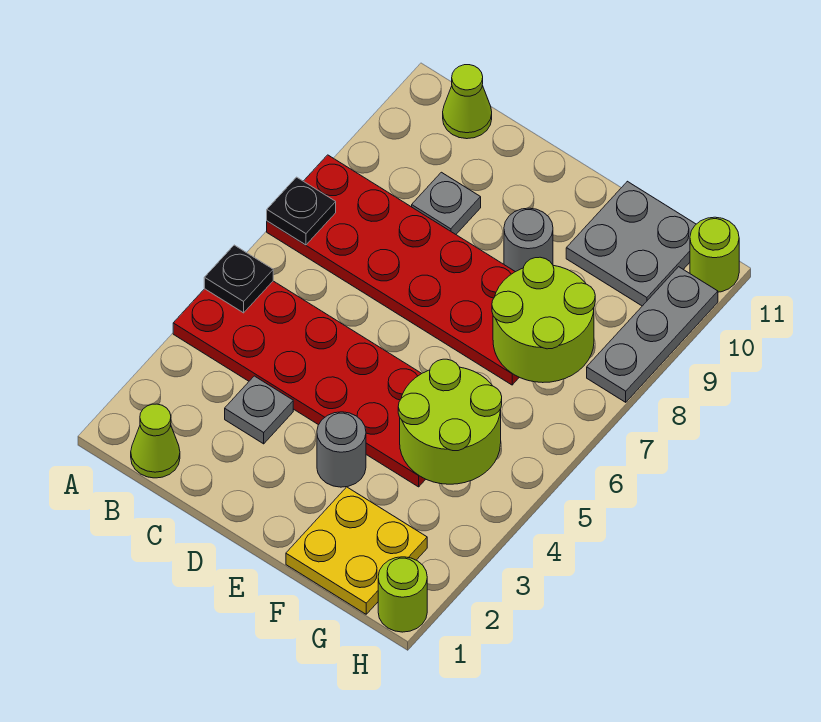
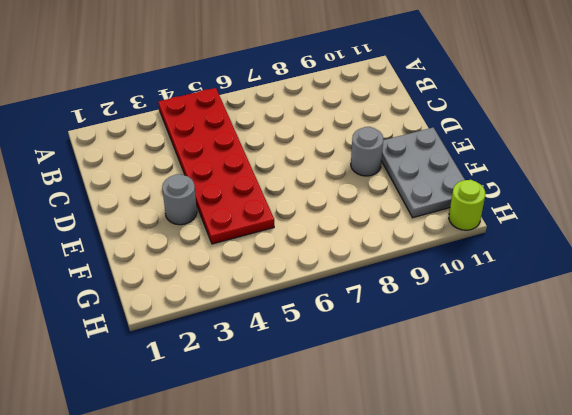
grey plate E10:G11 level 1 -> grey plate F10:G11 level 1
none -> red plate A7:F8 level 1
none -> lime cone B1 level 1
none -> lime cone B11 level 1

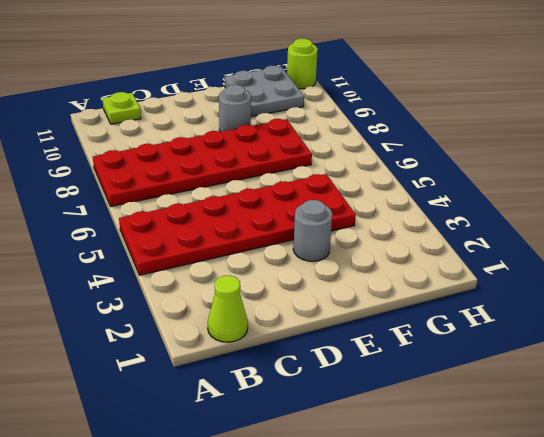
lime plate B11 level 1 -> lime cone B11 level 1
none -> grey plate C3 level 1
none -> grey plate C9 level 1
none -> yellow plate F1:G2 level 1

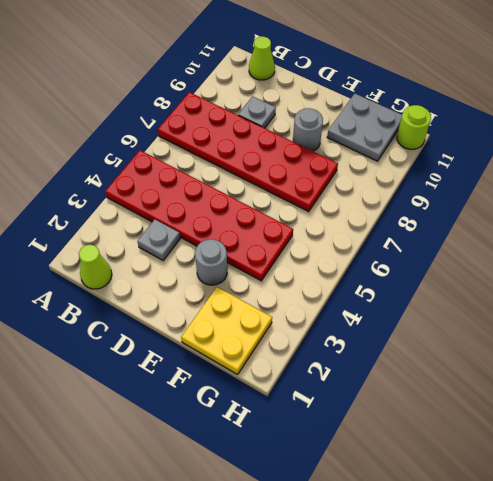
none -> lime round brick H1 level 1
none -> grey plate H8:H10 level 1
none -> black plate A5 level 2

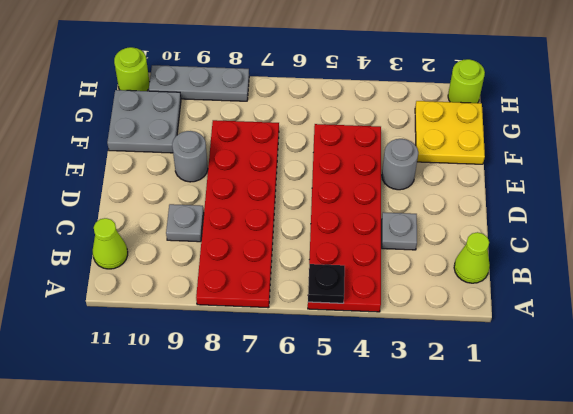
none -> black plate A7 level 2
none -> lime round brick F4:G5 level 2
none -> lime round brick F7:G8 level 2

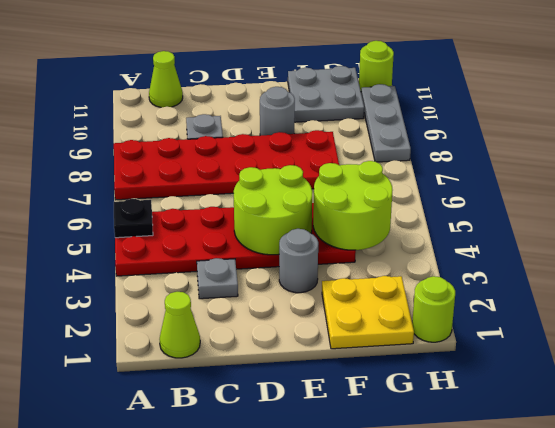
lime round brick D4:E5 level 2 -> lime round brick F7:G8 level 2
none -> black plate A7 level 2

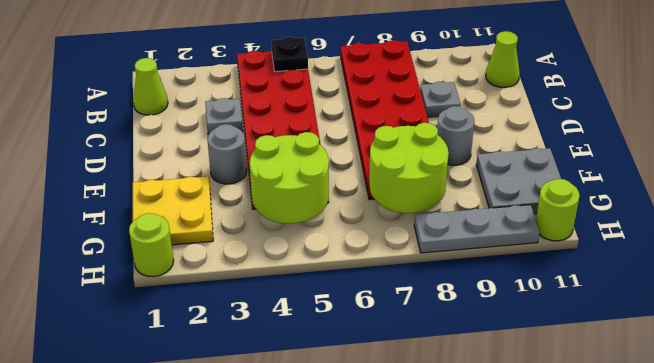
none -> black plate A7 level 2

